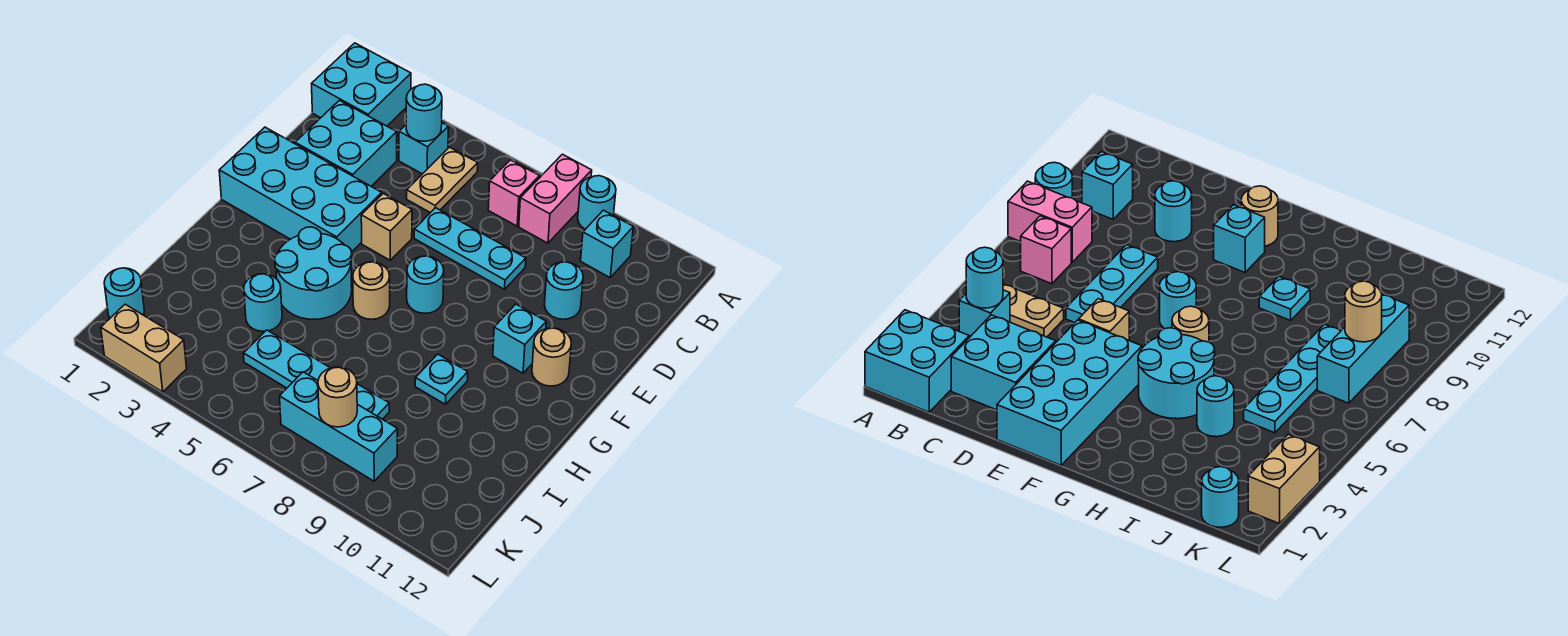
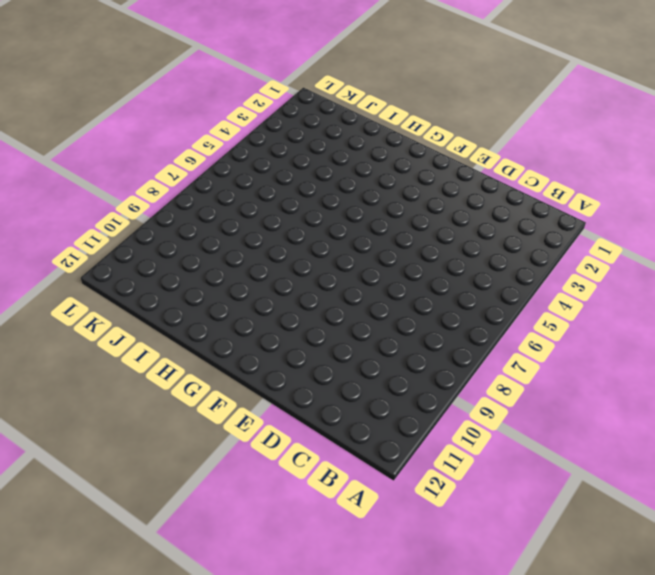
none -> cyan brick A1:B2 level 1
none -> pink brick A8:B8 level 1
none -> cyan round brick A9 level 1

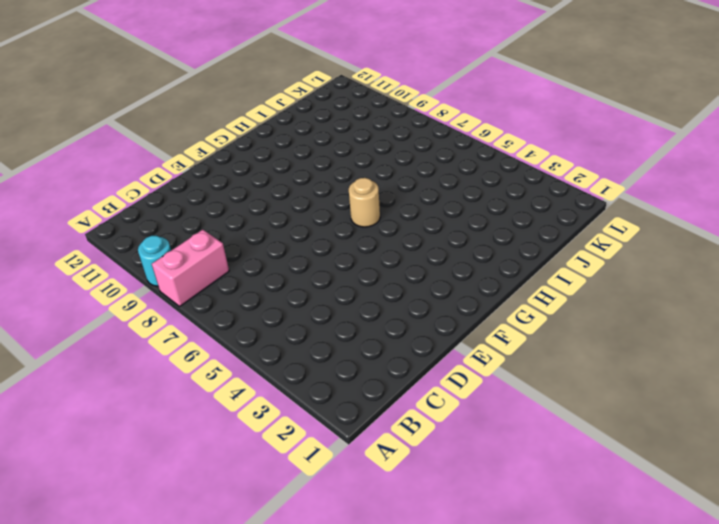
none -> cyan brick A1:B2 level 1
none -> cyan brick B4 level 1
none -> tan plate B5:C5 level 1

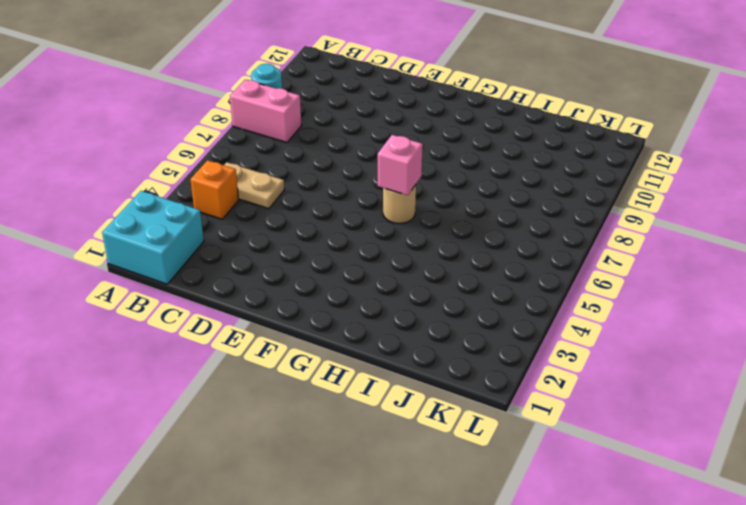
orange brick B4 level 1 -> cyan brick B4 level 1
pink brick G6 level 2 -> pink brick B7 level 1
none -> cyan brick B10 level 1
none -> cyan brick C2:D3 level 1
none -> cyan plate D6:D8 level 1

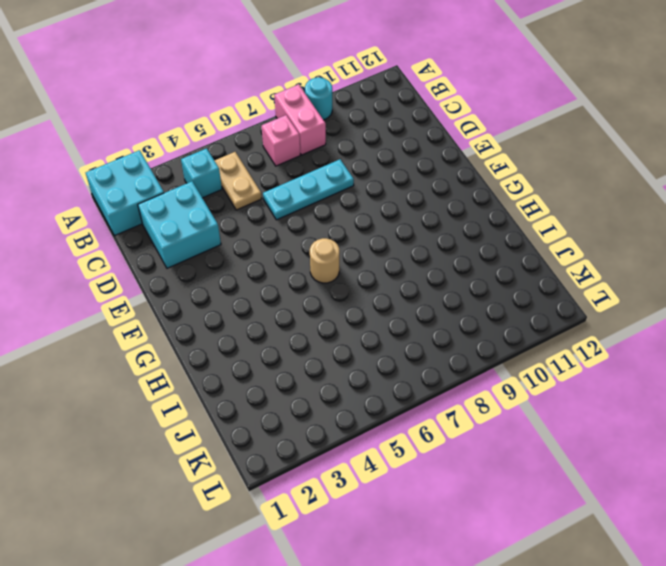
none -> cyan brick B10 level 1
none -> cyan round brick D10 level 1
none -> cyan brick E1:F4 level 1

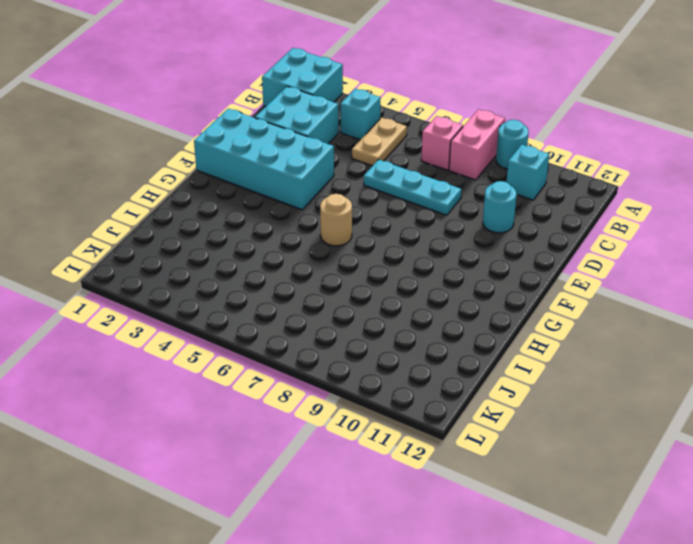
none -> tan brick E5 level 1
none -> cyan round brick F7 level 1
none -> cyan brick F10 level 1

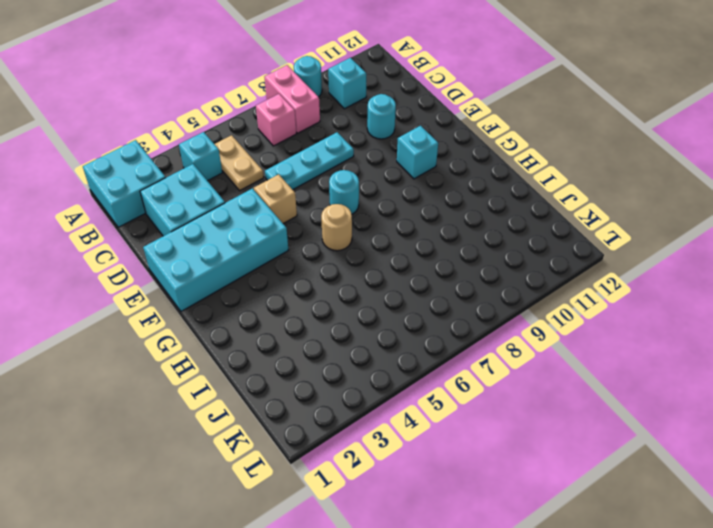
none -> tan round brick F11 level 1
none -> cyan round brick G4:H5 level 1
none -> cyan plate H9 level 1

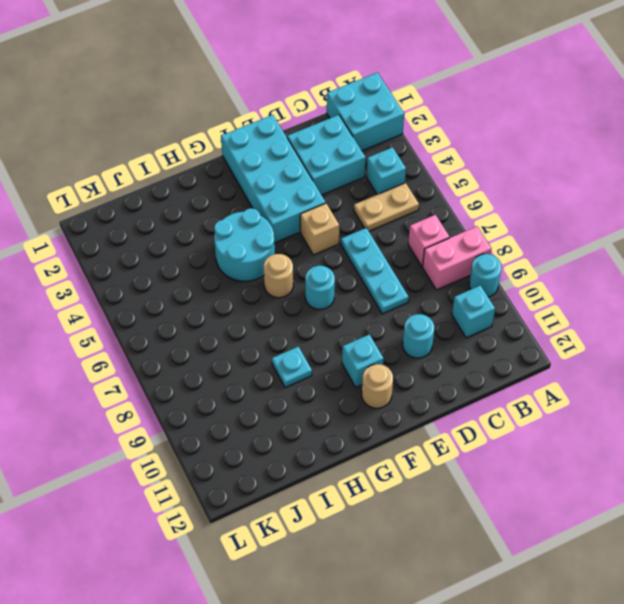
none -> cyan round brick I4 level 1
none -> cyan plate J5:J8 level 1
none -> cyan round brick K1 level 1

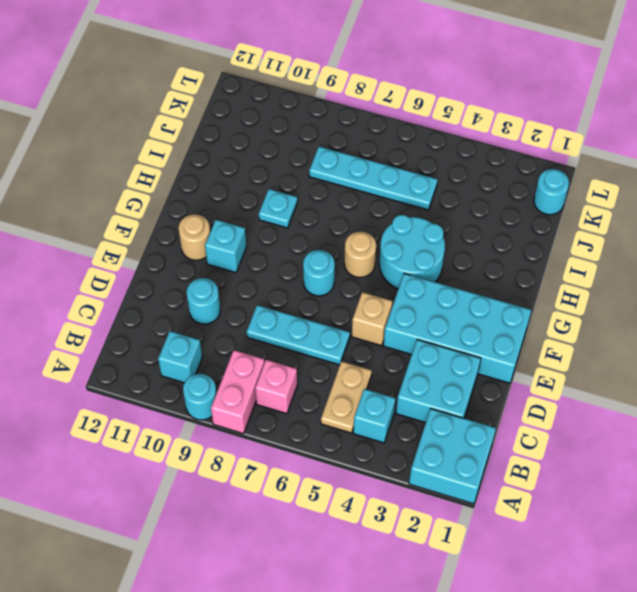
none -> cyan round brick I4 level 1
none -> cyan brick K7:K9 level 1
none -> tan brick L2:L3 level 1

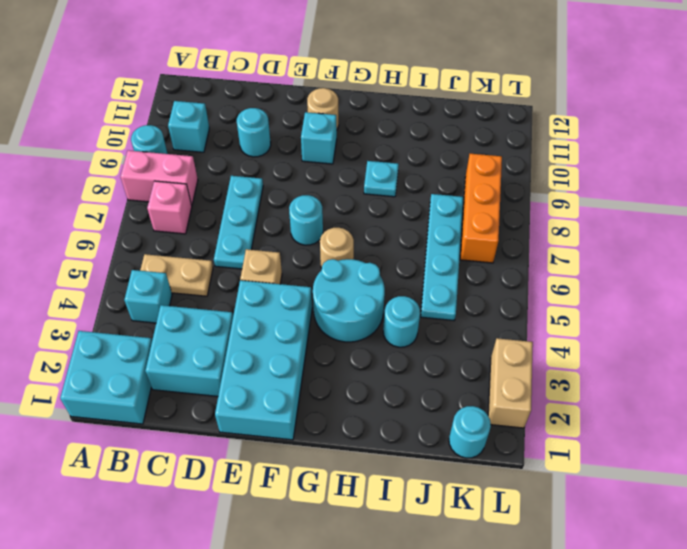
orange brick K7:K9 level 1 -> cyan brick K7:K9 level 1
none -> cyan round brick B4 level 2
none -> tan round brick K8 level 2

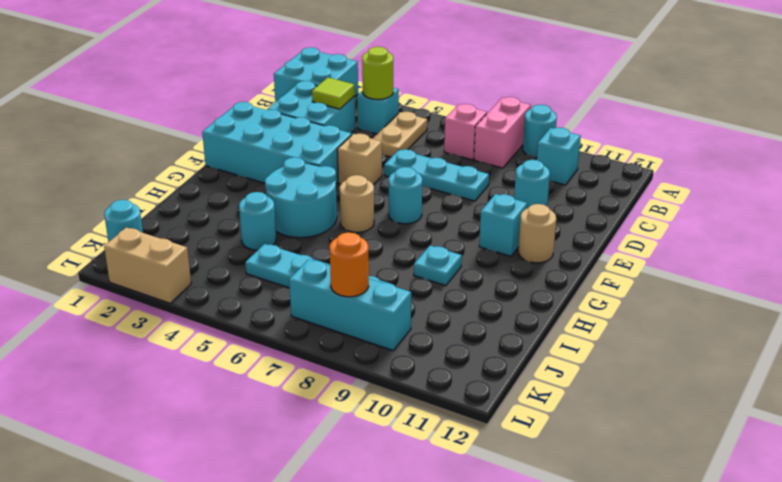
lime round brick B4 level 2 -> cyan round brick B4 level 2
lime tile C3 level 2 -> none
orange round brick K8 level 2 -> tan round brick K8 level 2

